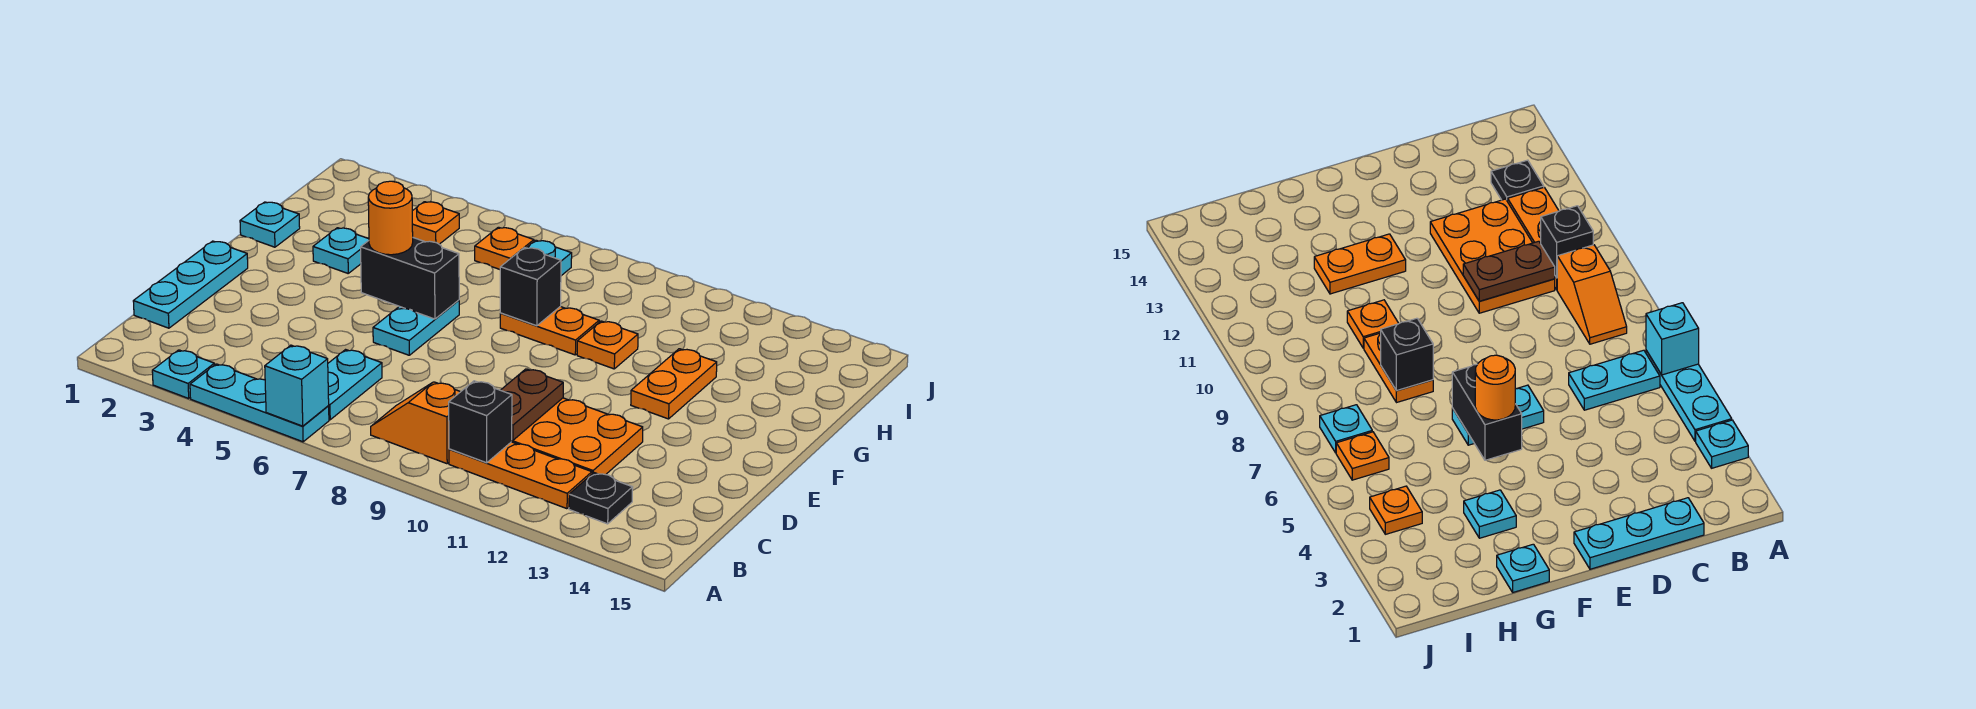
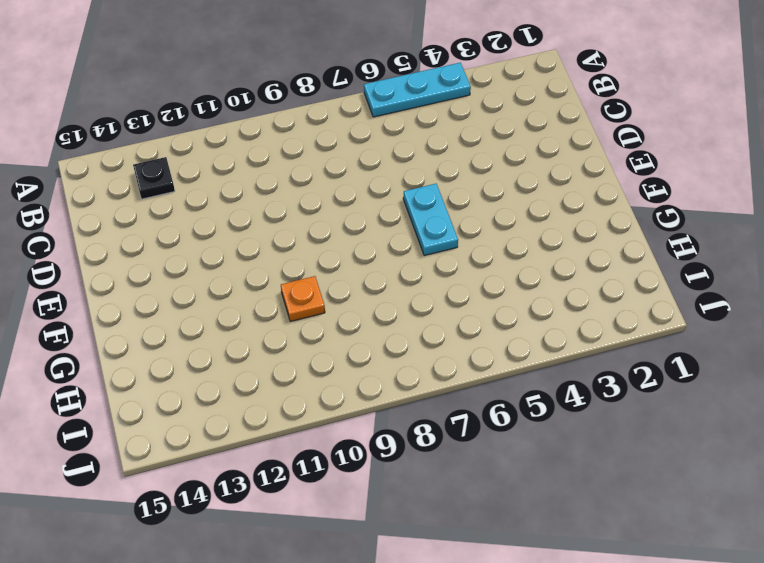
none -> cyan plate A3 level 1
none -> cyan plate B6:C6 level 1
none -> orange slope B8:B9 level 1 top 9

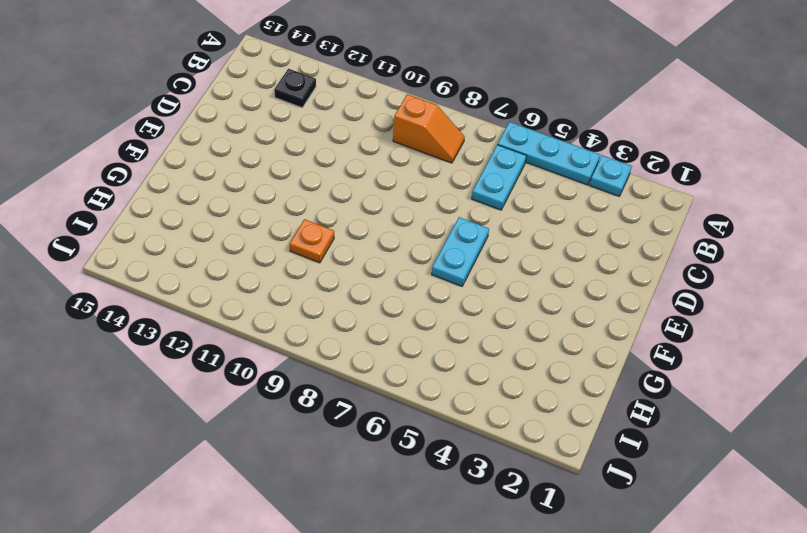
none -> orange plate B10:B12 level 1
none -> cyan plate C1:E1 level 1
none -> orange plate C10:D12 level 1

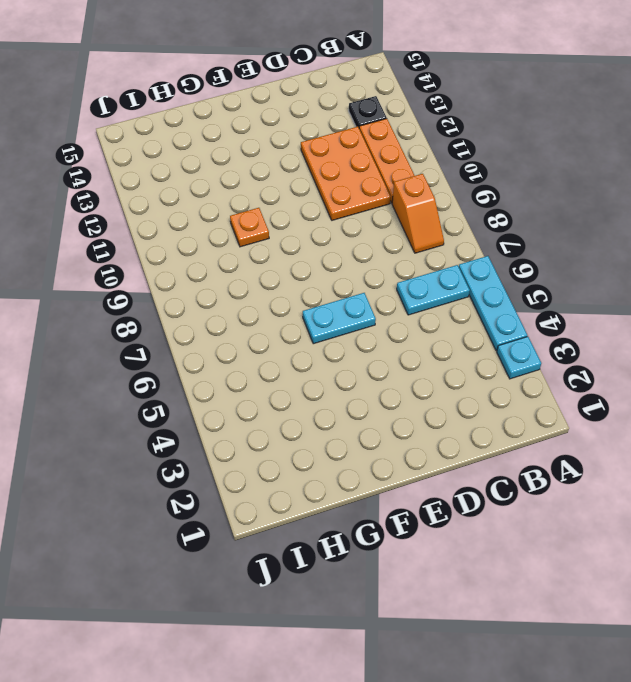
none -> cyan plate C1:E1 level 1
none -> orange plate F12:G12 level 1
none -> cyan plate G1 level 1

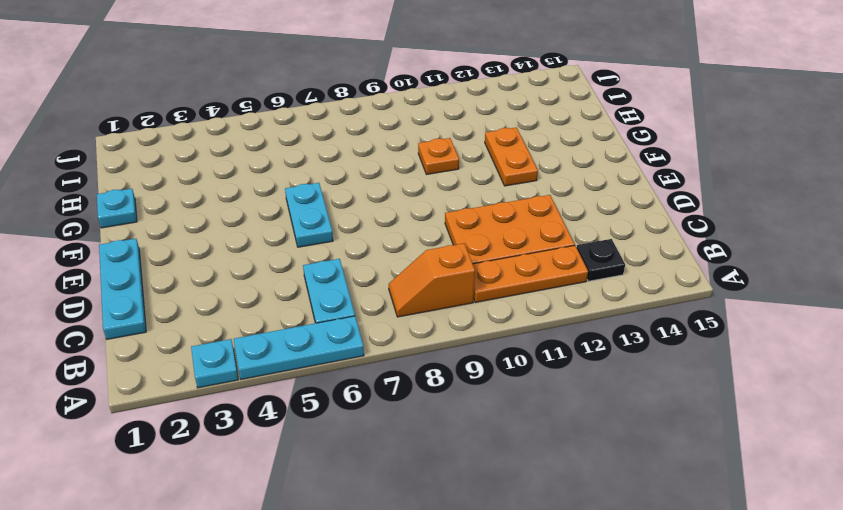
none -> cyan plate G3 level 1
none -> orange plate G8:G9 level 1
none -> orange plate I4 level 1

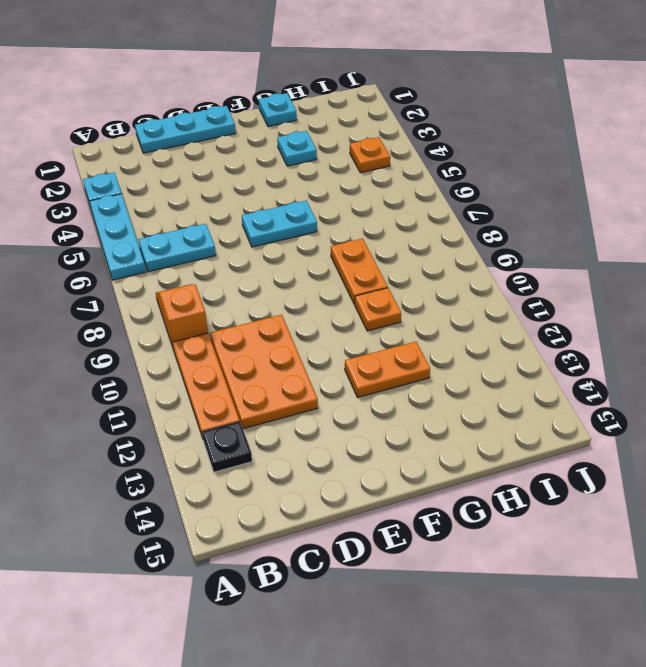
none -> orange plate I6 level 1
none -> cyan plate I7 level 1
none -> cyan brick A6 level 2

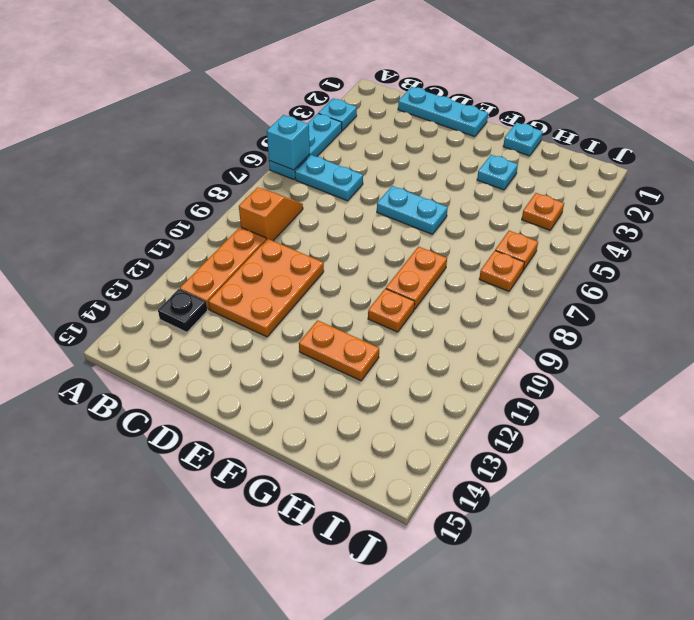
orange plate I7 level 1 -> cyan plate I7 level 1
none -> black brick B10 level 2
none -> brown plate C10:D10 level 2
none -> black brick F5:F6 level 2

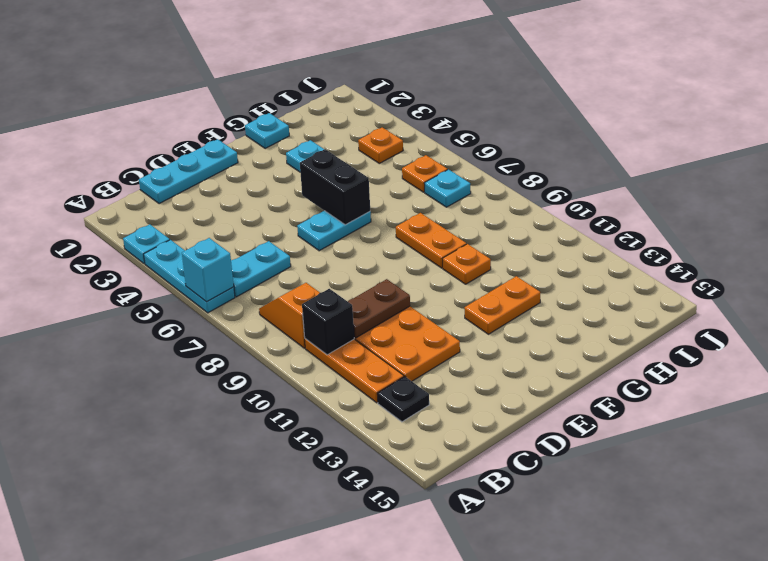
none -> black brick G8 level 2
none -> orange round brick F5 level 3

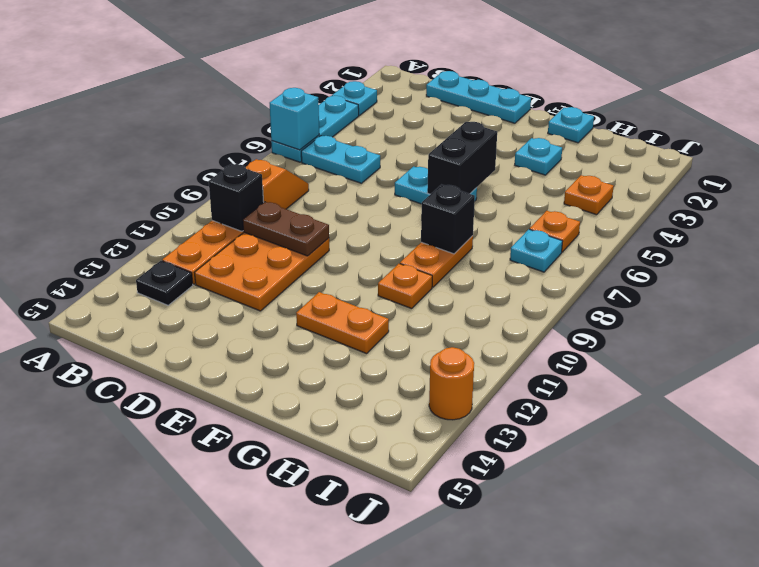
orange round brick J13 level 1 -> orange round brick F5 level 3

